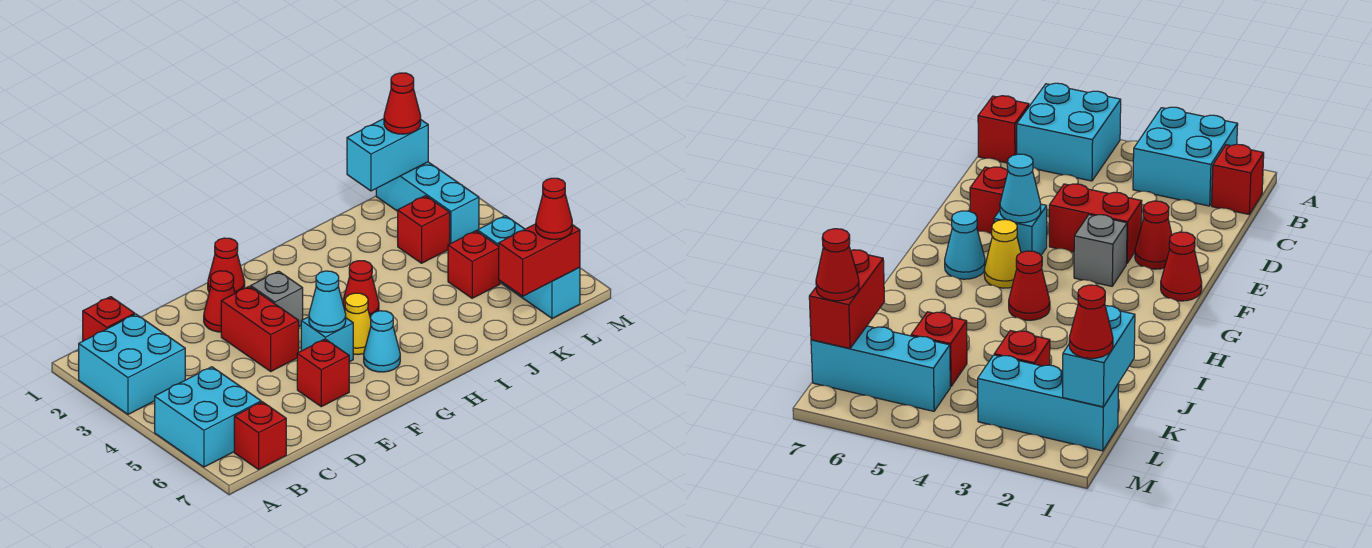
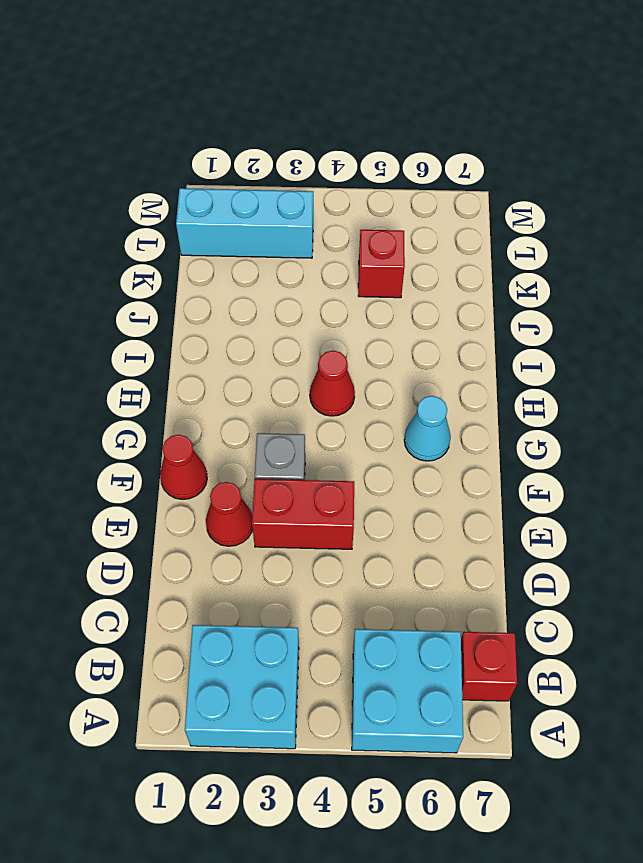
none -> red brick B1 level 1
none -> red brick E6 level 1
none -> cyan brick F5 level 1

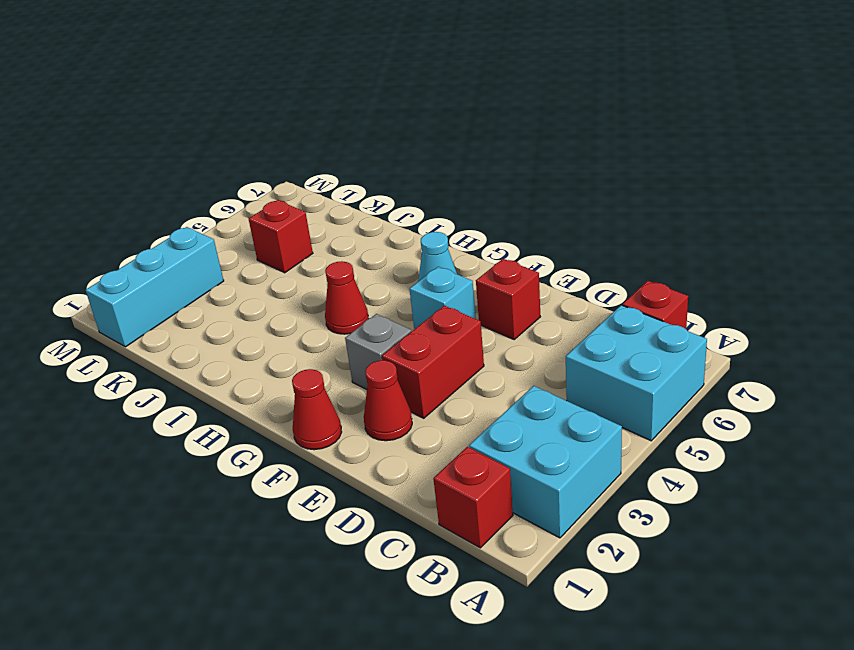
none -> yellow cone G5 level 1
none -> red brick K3 level 1
none -> cyan brick L5:L7 level 1

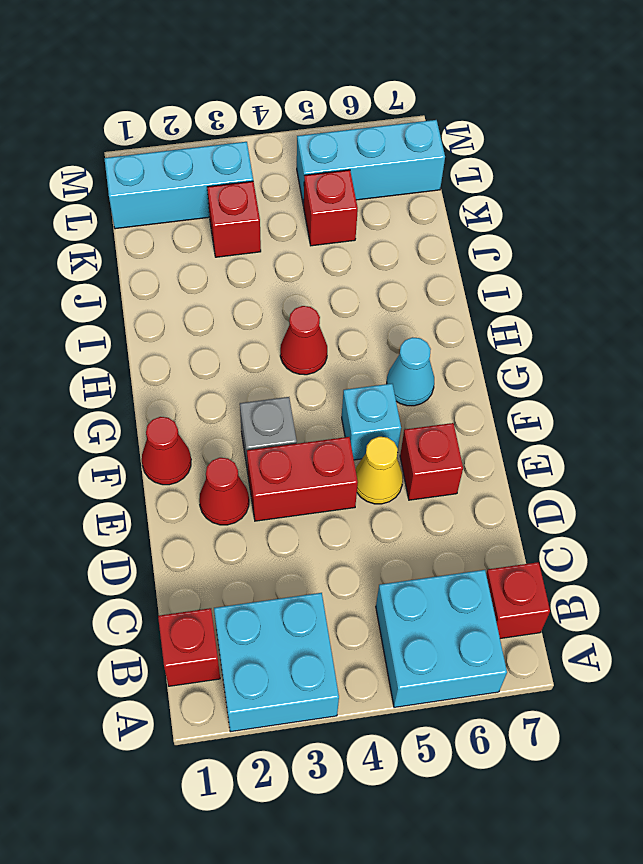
yellow cone E5 level 1 -> yellow cone G5 level 1
none -> cyan cone F5 level 2
none -> cyan brick K1:L1 level 2
none -> red brick K7:L7 level 2

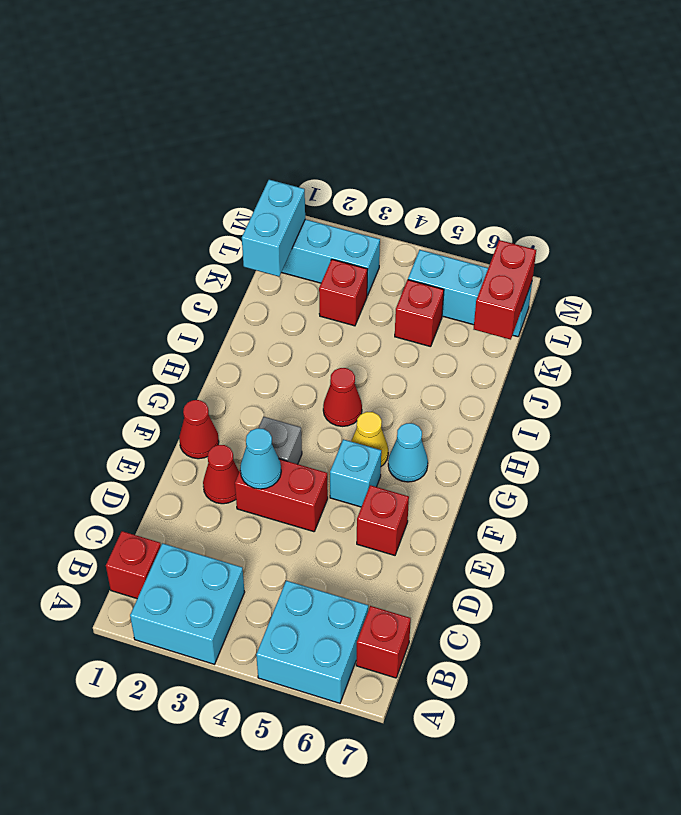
cyan cone E3 level 2 -> cyan cone F5 level 2
none -> red cone L1 level 3
none -> red cone L7 level 3

